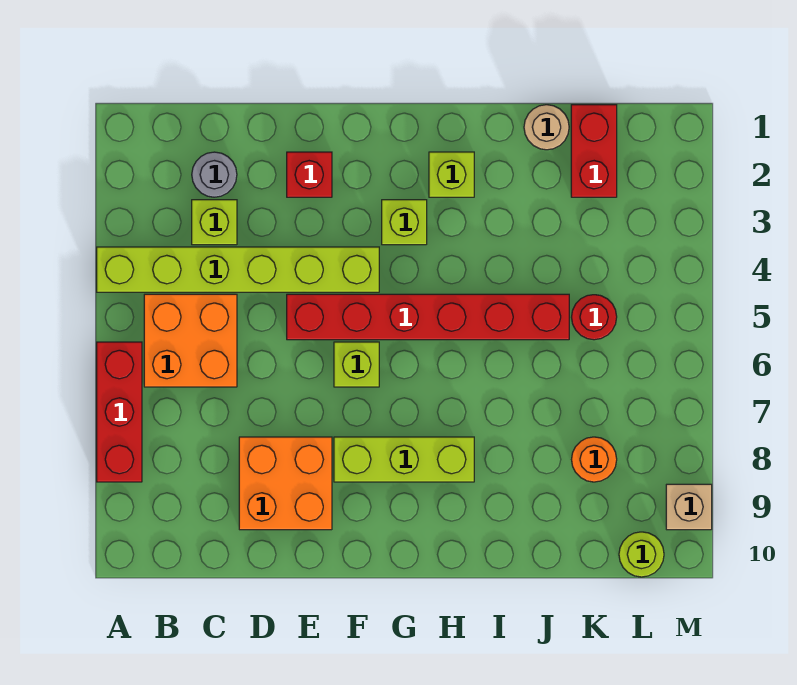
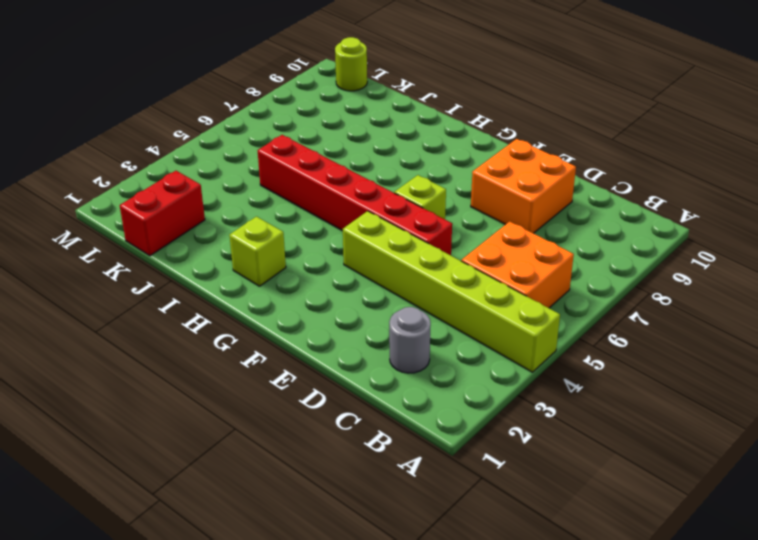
none -> red brick A6:A8 level 1
none -> lime brick C3 level 1
none -> red brick E2 level 1

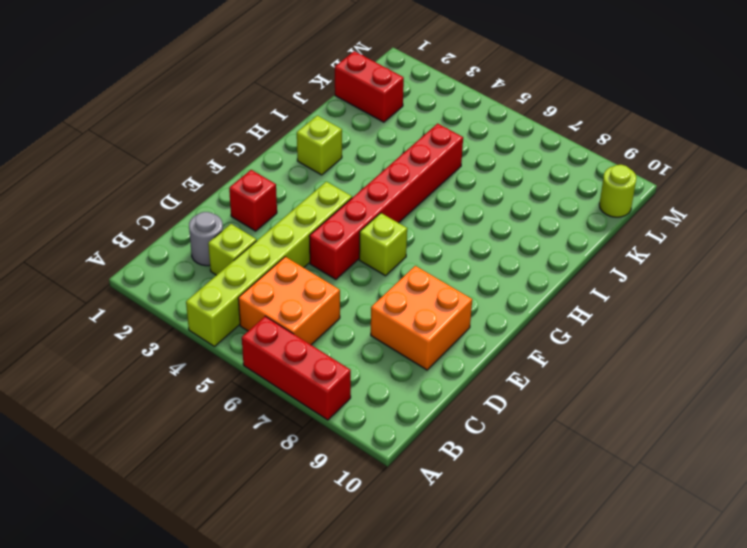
none -> lime brick F8:H8 level 1
none -> lime brick G3 level 1
none -> tan round brick J1 level 1

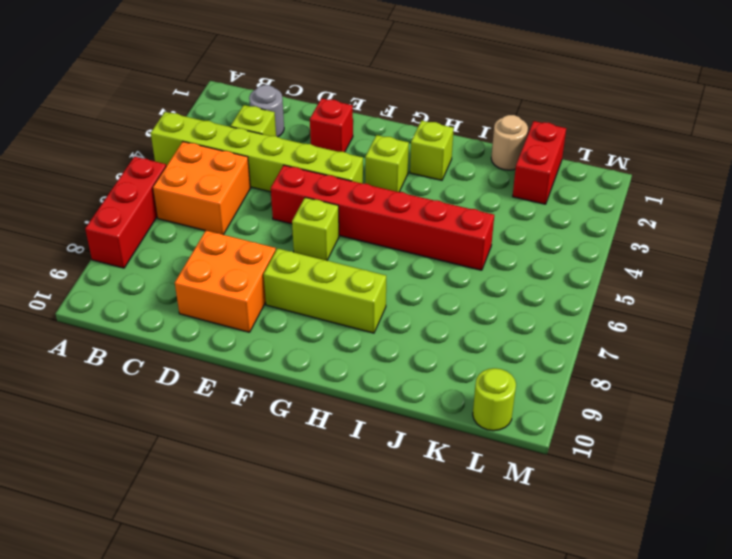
none -> red round brick K5 level 1
none -> orange round brick K8 level 1
none -> tan brick M9 level 1

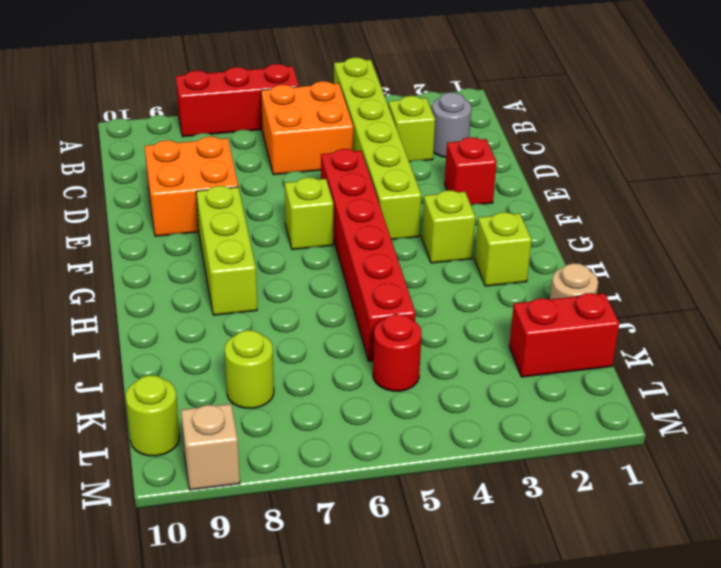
lime round brick K8 level 1 -> orange round brick K8 level 1

